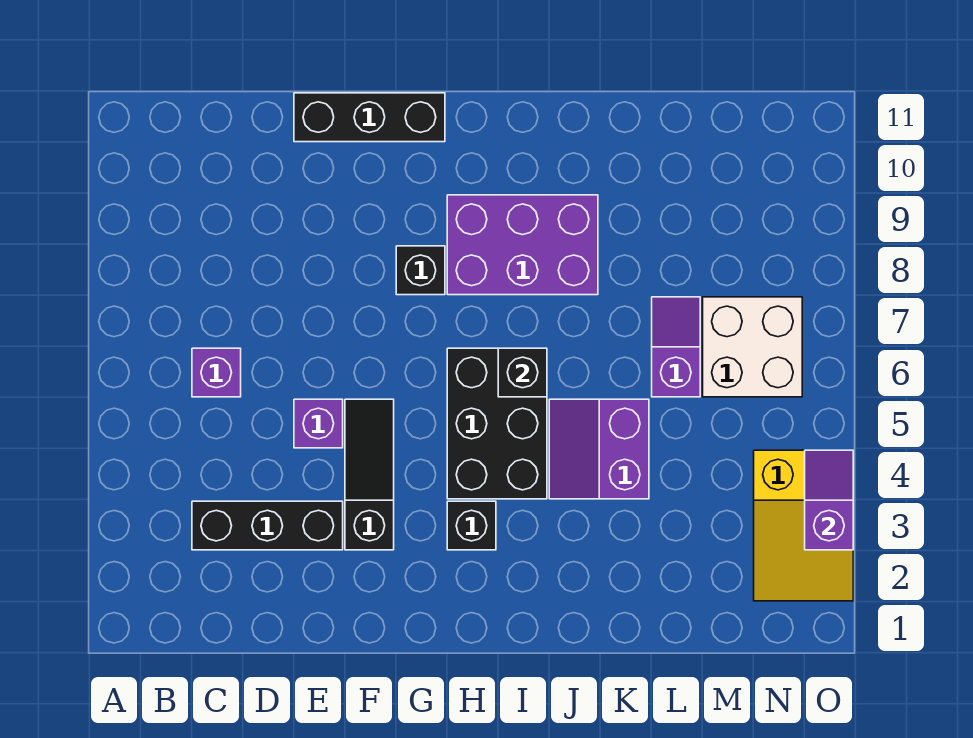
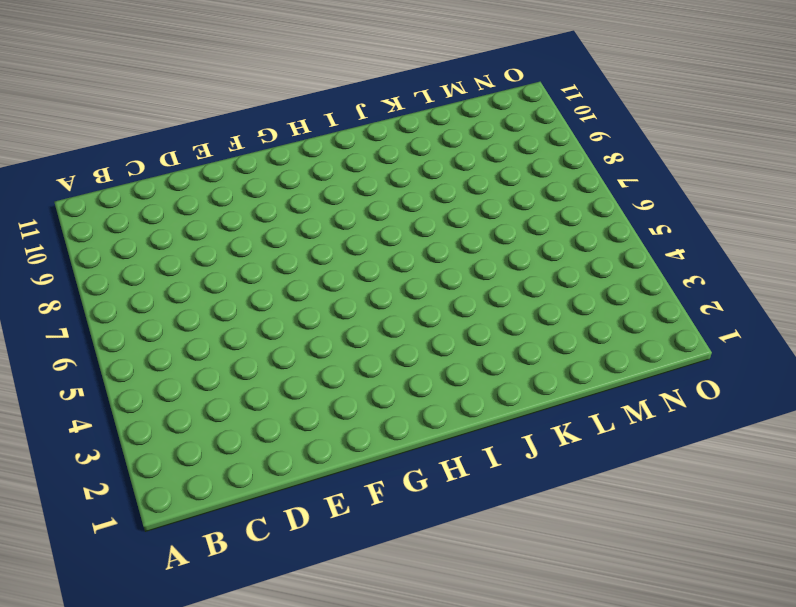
none -> black brick C3:E3 level 1
none -> purple brick C6 level 1
none -> purple brick E5 level 1

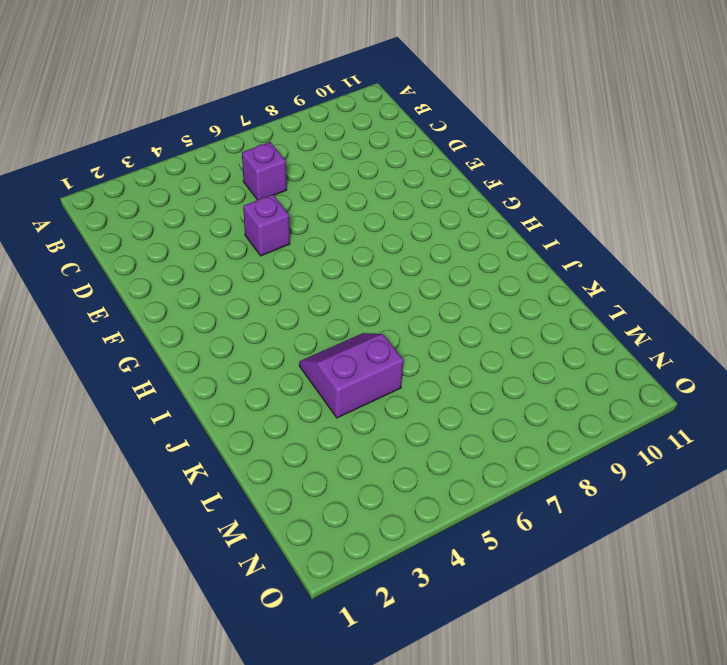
none -> black brick C3:E3 level 1
none -> black brick E11:G11 level 1
none -> black slope F3:F5 level 1 top 3

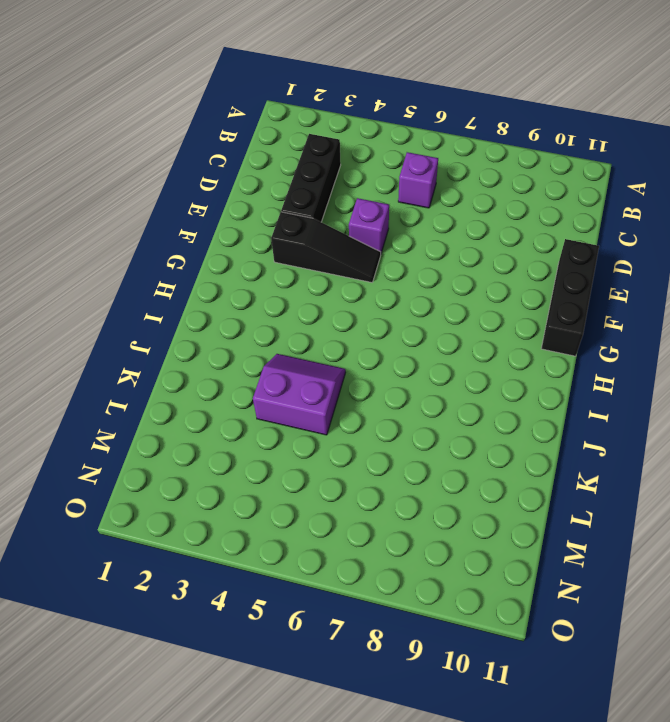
none -> black brick G8 level 1
none -> black brick H3 level 1
none -> black brick H4:I6 level 1

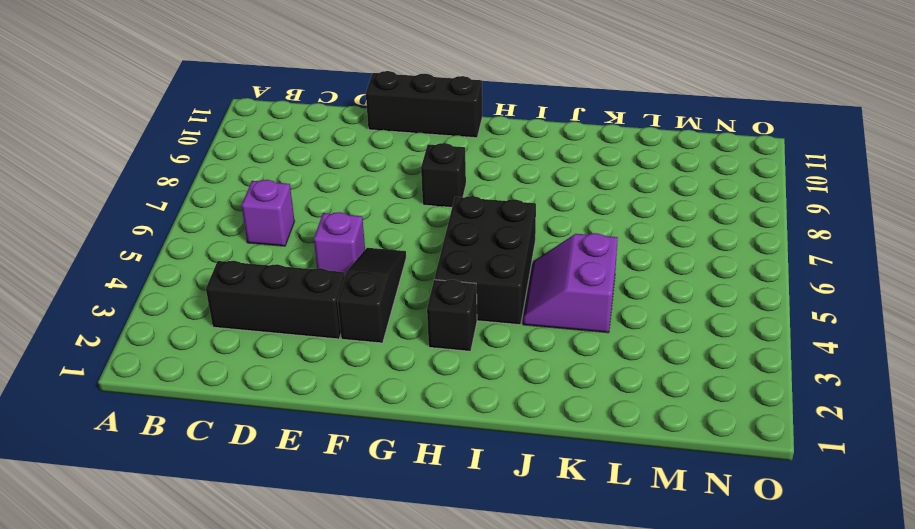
none -> purple brick H8:J9 level 1
none -> purple slope L6:L7 level 1 top 6
none -> white brick M6:N7 level 1

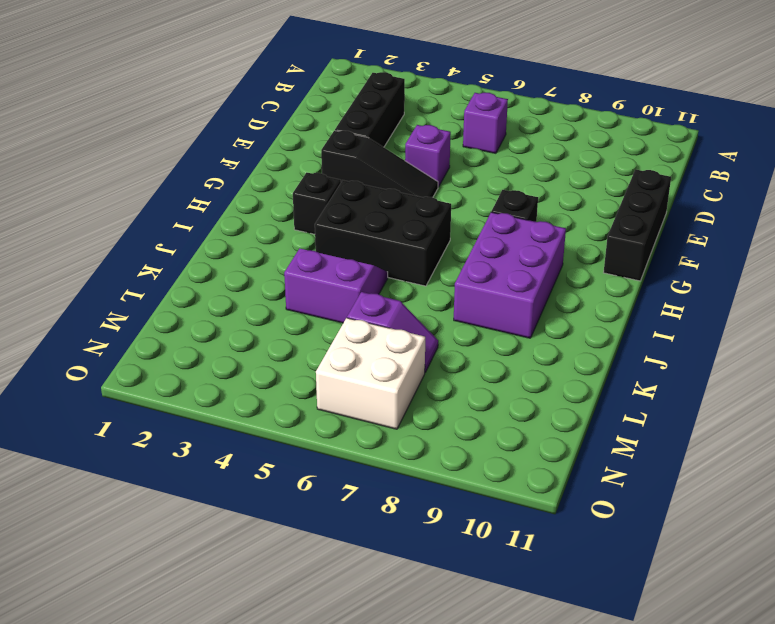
none -> yellow slope N2:O4 level 1 top 4
none -> black brick I6 level 2
none -> purple slope O3:O4 level 2 top 3

